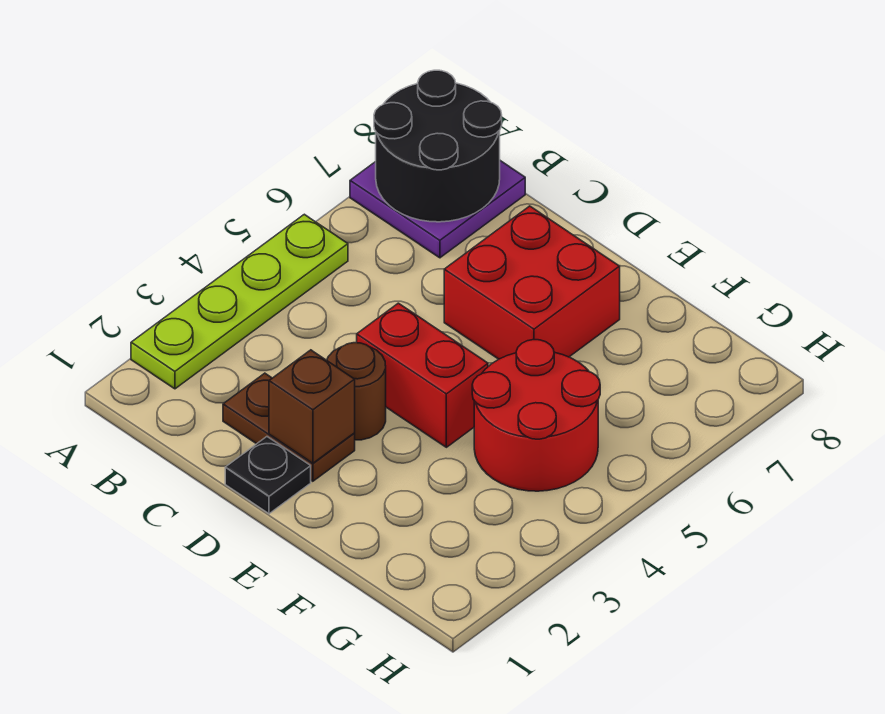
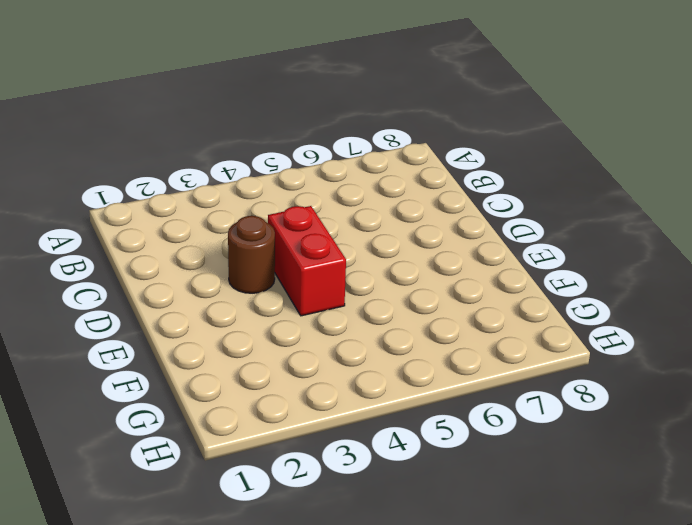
none -> lime plate A2:A5 level 1
none -> purple plate A7:B8 level 1

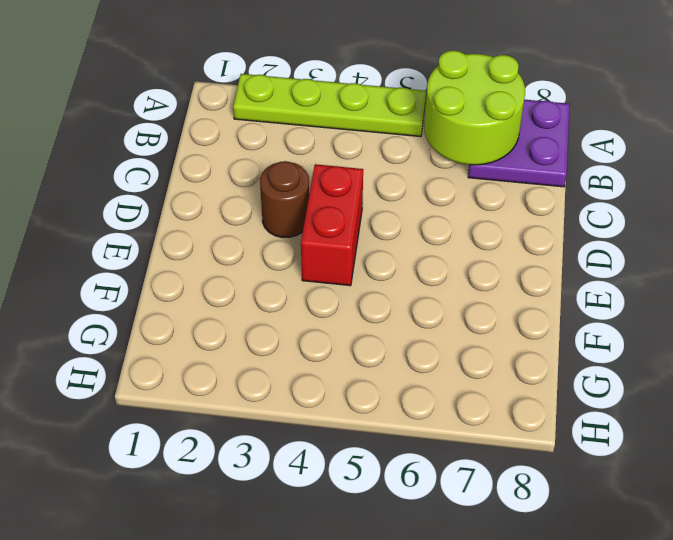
lime round brick A6:B7 level 2 -> black round brick A7:B8 level 2
none -> brown plate C2:D2 level 1
none -> black plate D1 level 1

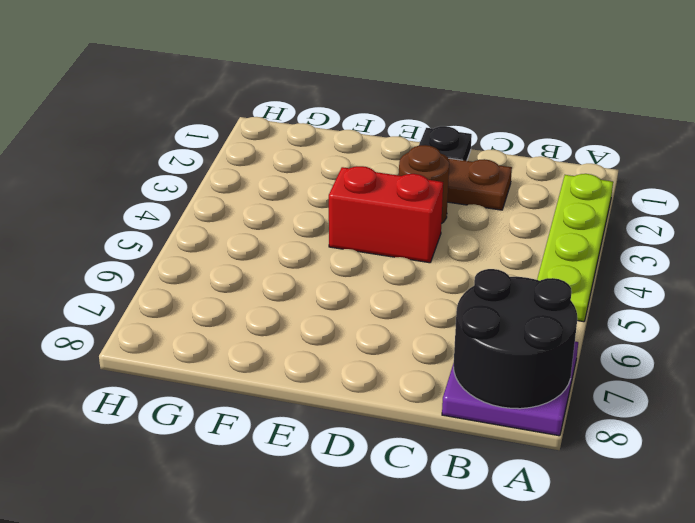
none -> red brick D6:E7 level 1
none -> red round brick F4:G5 level 1

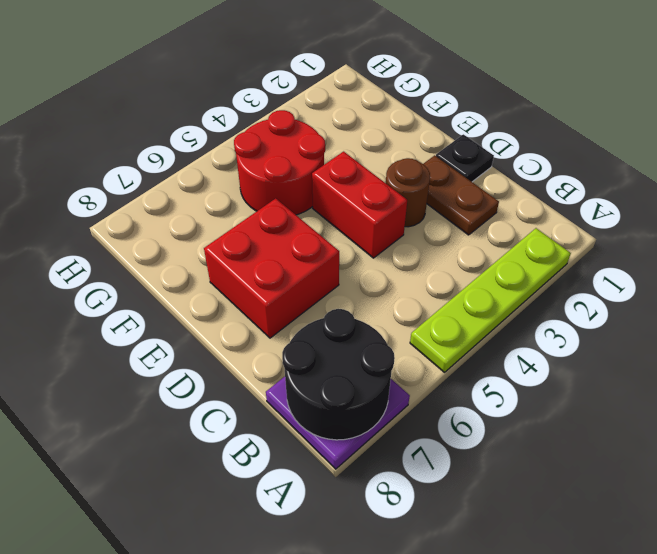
none -> brown brick D2 level 2

